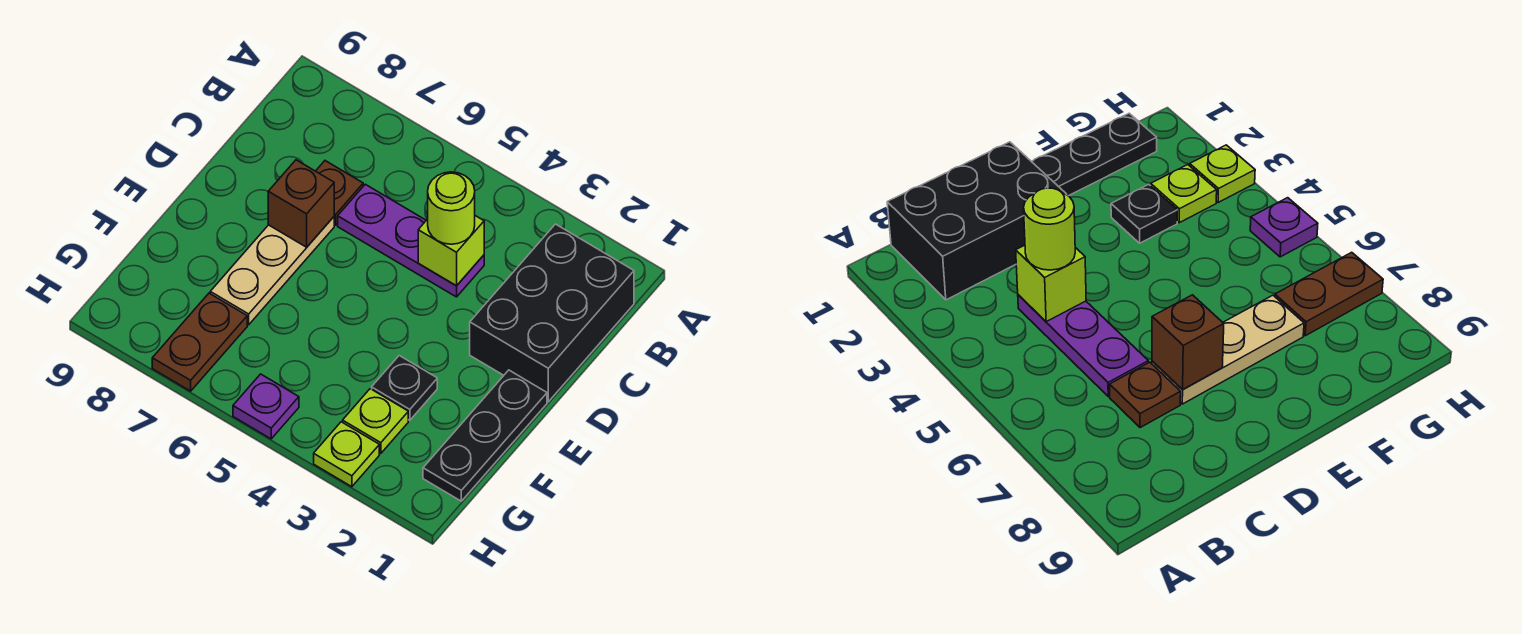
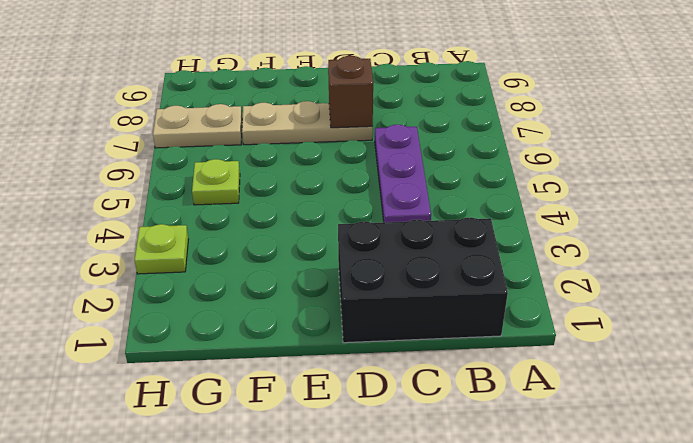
lime plate G5 level 1 -> lime plate G3 level 1
tan plate G7:H7 level 1 -> brown plate G7:H7 level 1
none -> brown plate C7 level 1
none -> black plate E1:G1 level 1
none -> black plate F3 level 1

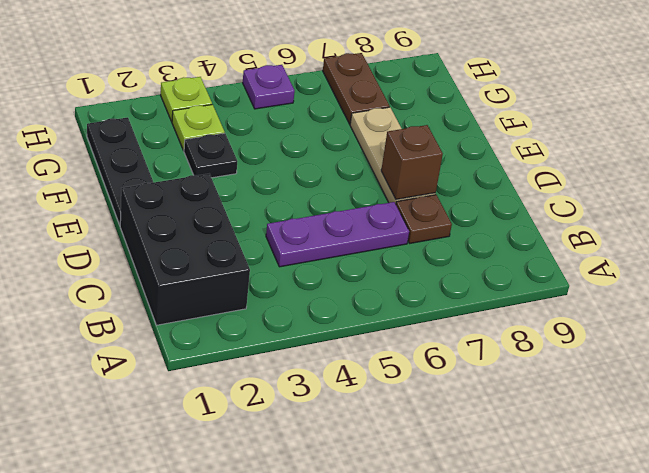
none -> lime brick C4 level 2
none -> lime round brick C4 level 3

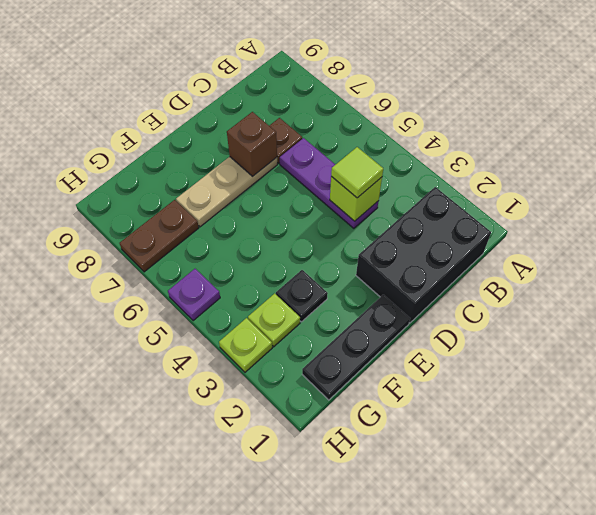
lime tile C4 level 3 -> lime round brick C4 level 3

